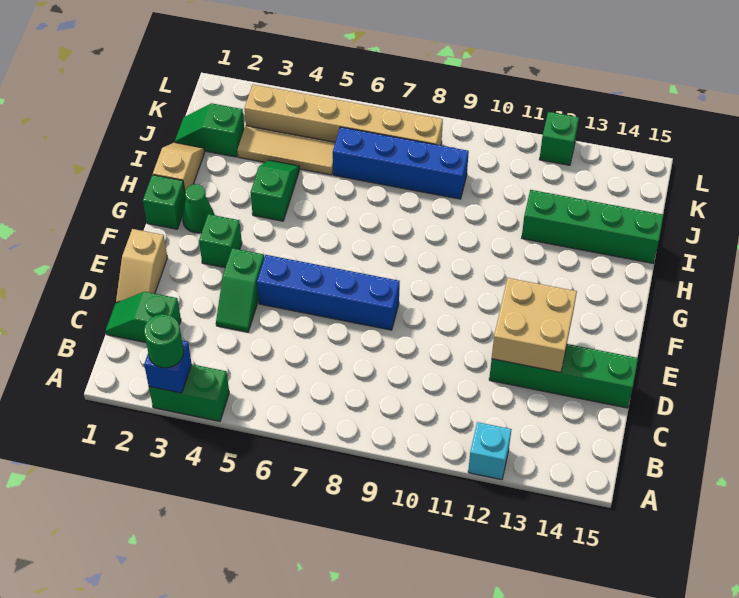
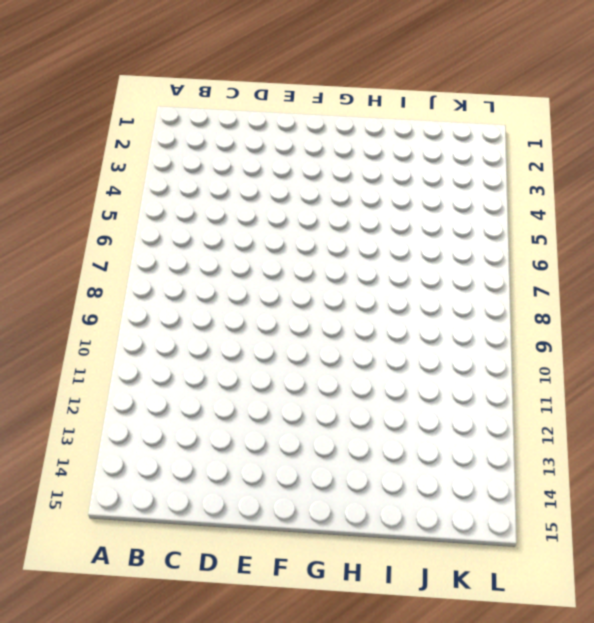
none -> green brick A3:A4 level 1
none -> cyan brick A12 level 1
none -> green slope C1:C2 level 1 top 2

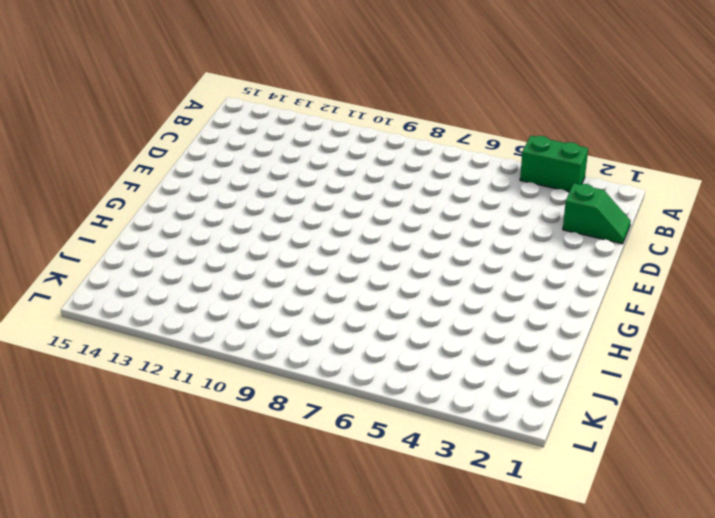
none -> cyan brick A12 level 1
none -> tan slope D1:E1 level 1 top E
none -> green slope D4:E4 level 1 top E

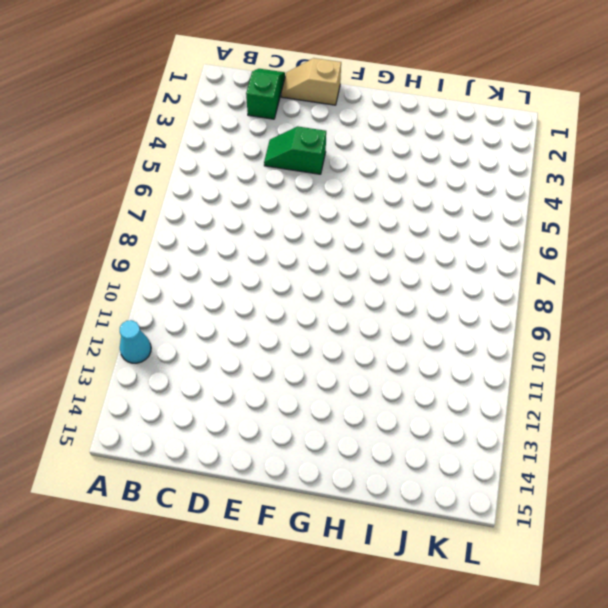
cyan cone A12 level 1 -> cyan brick A12 level 1
none -> green brick A3:A4 level 1
none -> green brick D12:D15 level 1
none -> blue brick E5:E8 level 1

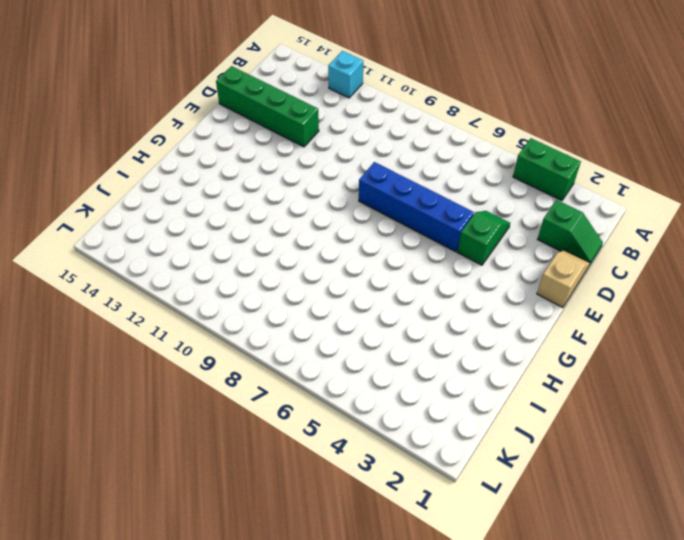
none -> green brick F3 level 1
none -> green brick G1 level 1
none -> green cone G2 level 1

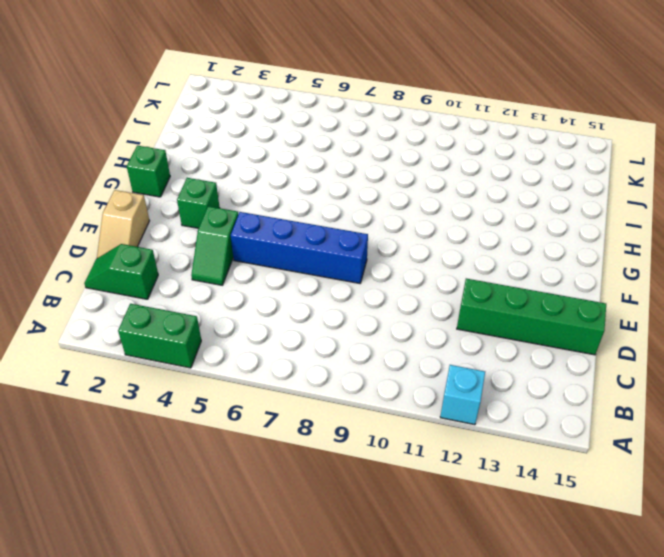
none -> green cone G2 level 1
none -> tan slope H1:I1 level 1 top H
none -> green slope H4:I4 level 1 top H

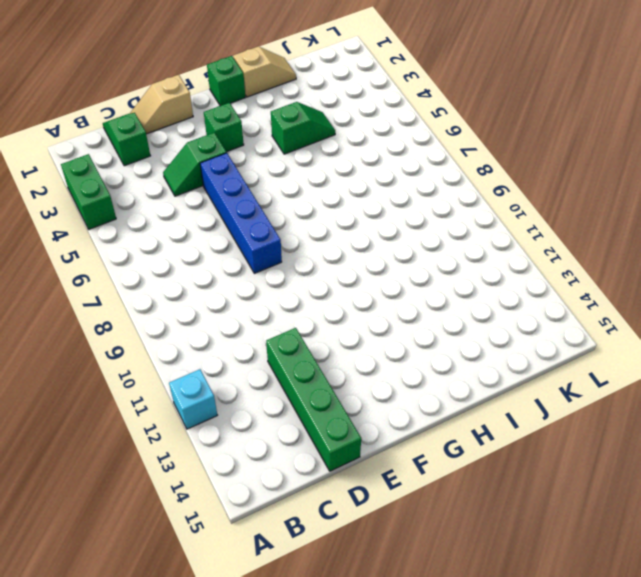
none -> green cone G2 level 1
none -> green brick I12:I15 level 1
none -> green slope J1:J2 level 1 top 2

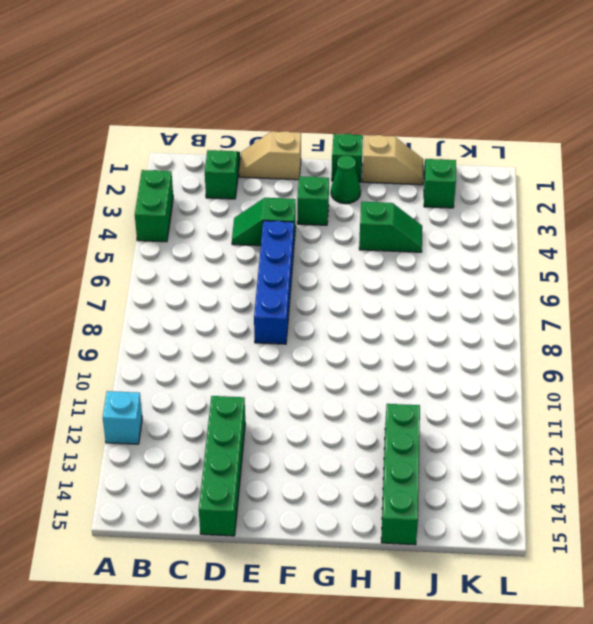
none -> tan tile J3:J5 level 1
none -> blue brick J6:J9 level 1
none -> tan brick K3:K8 level 1

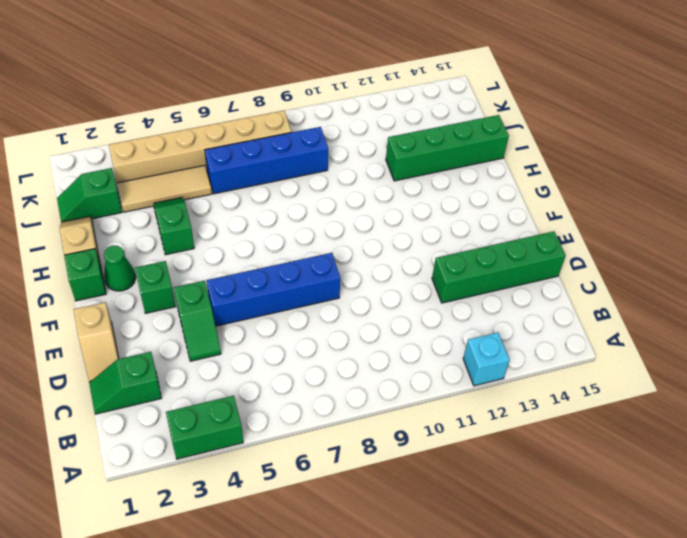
none -> green brick L12 level 1
none -> blue brick A3 level 2
none -> tan brick D12:E13 level 2

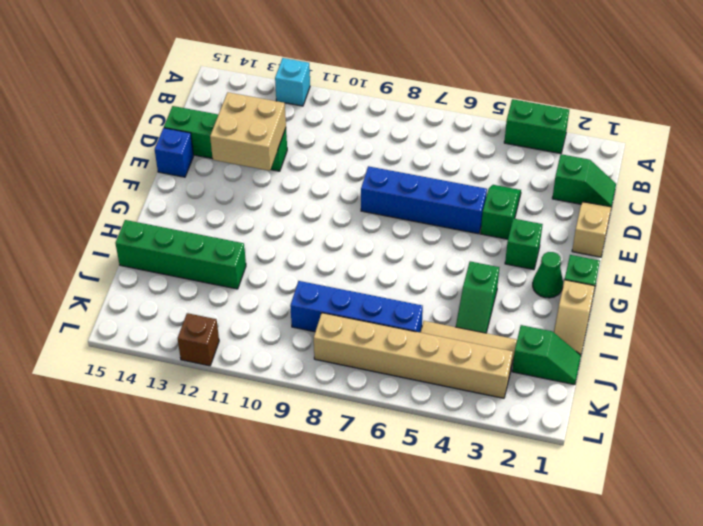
blue brick E15 level 1 -> blue brick A3 level 2
brown brick L12 level 1 -> green brick L12 level 1
none -> green round brick A3 level 3

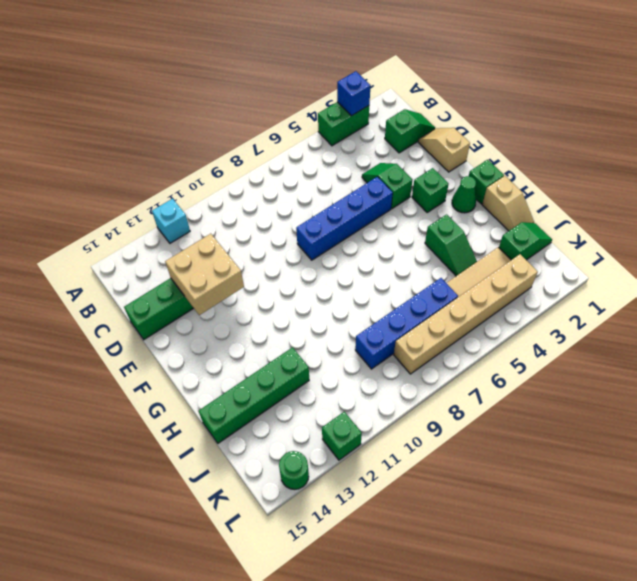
green round brick L14 level 1 -> green round brick A3 level 3

